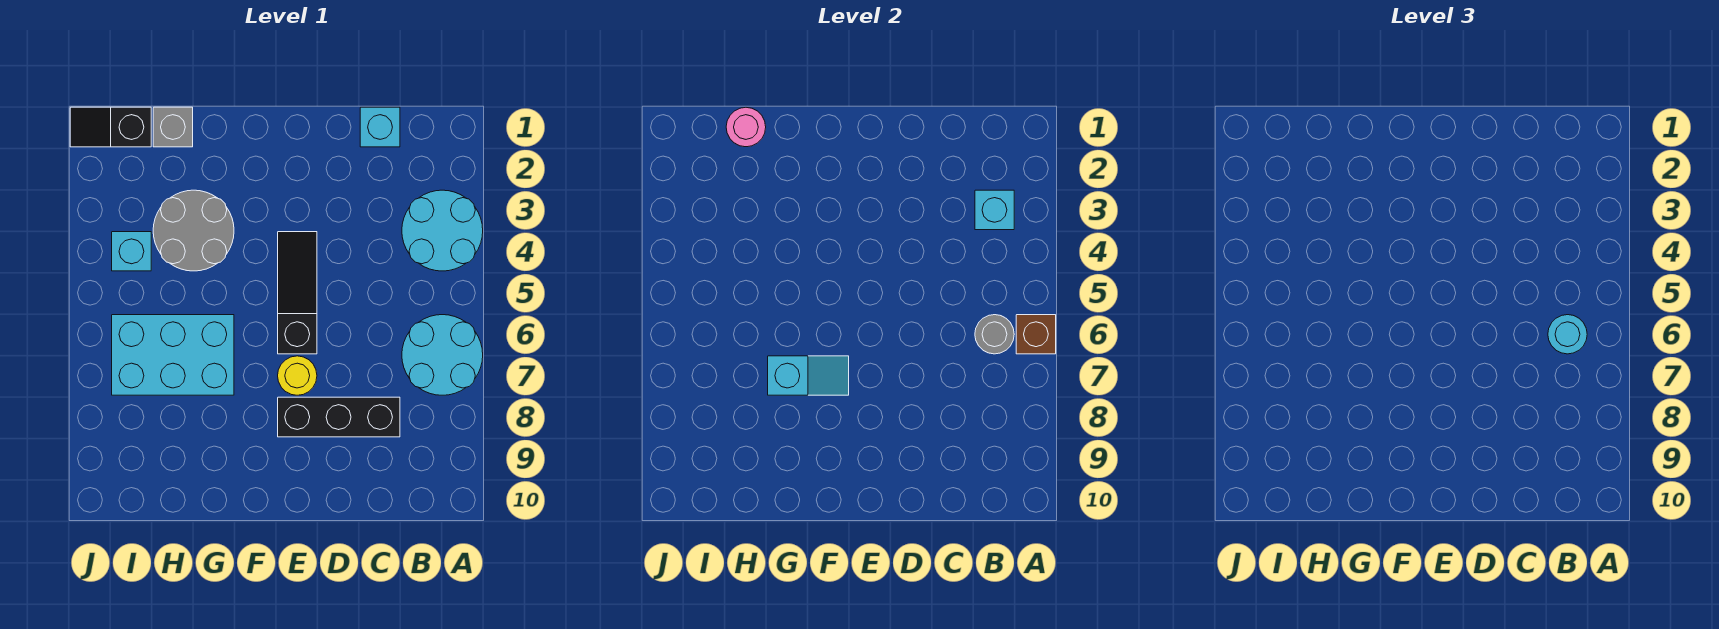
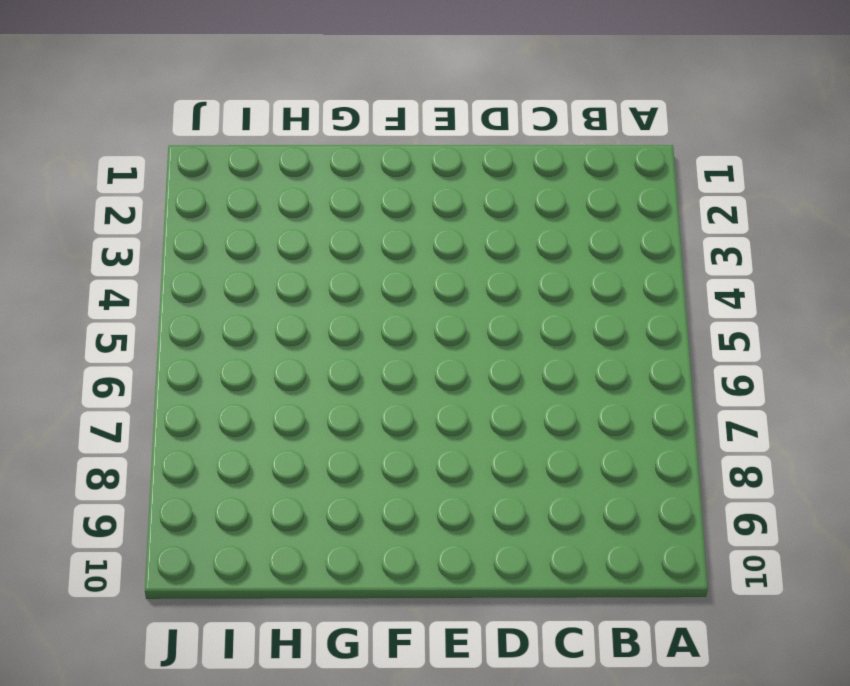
none -> cyan round brick A3:B4 level 1
none -> cyan round brick A6:B7 level 1
none -> cyan brick C1 level 1

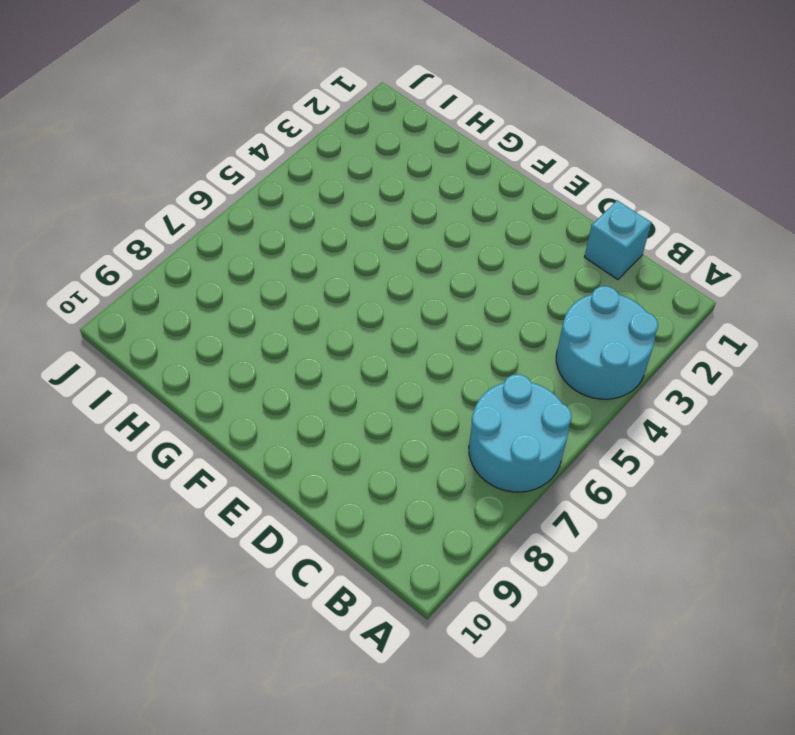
none -> black brick C8:E8 level 1
none -> black slope E4:E6 level 1 top 6
none -> yellow round brick E7 level 1

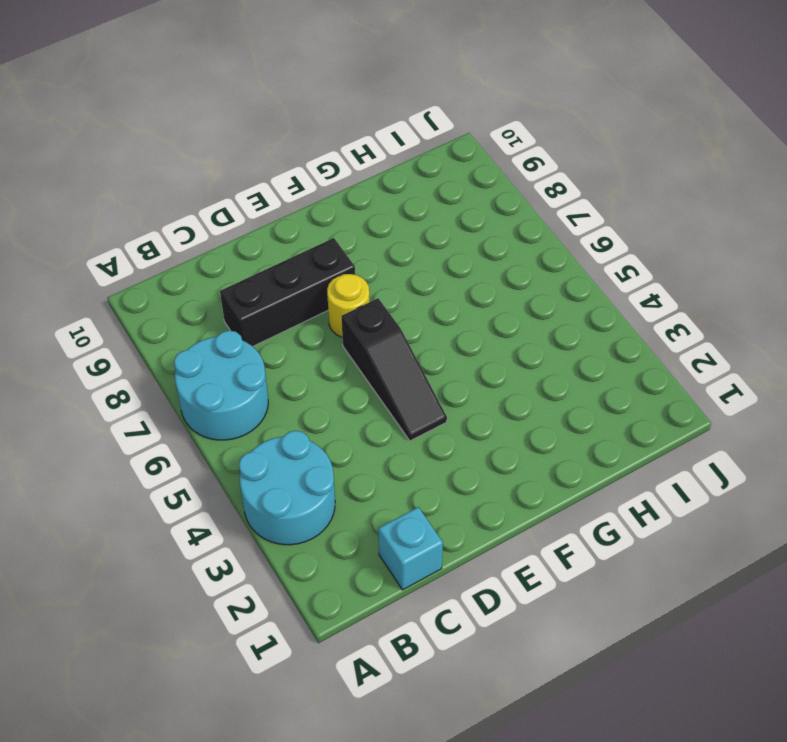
none -> grey round brick G3:H4 level 1
none -> cyan brick G6:I7 level 1
none -> grey brick H1 level 1

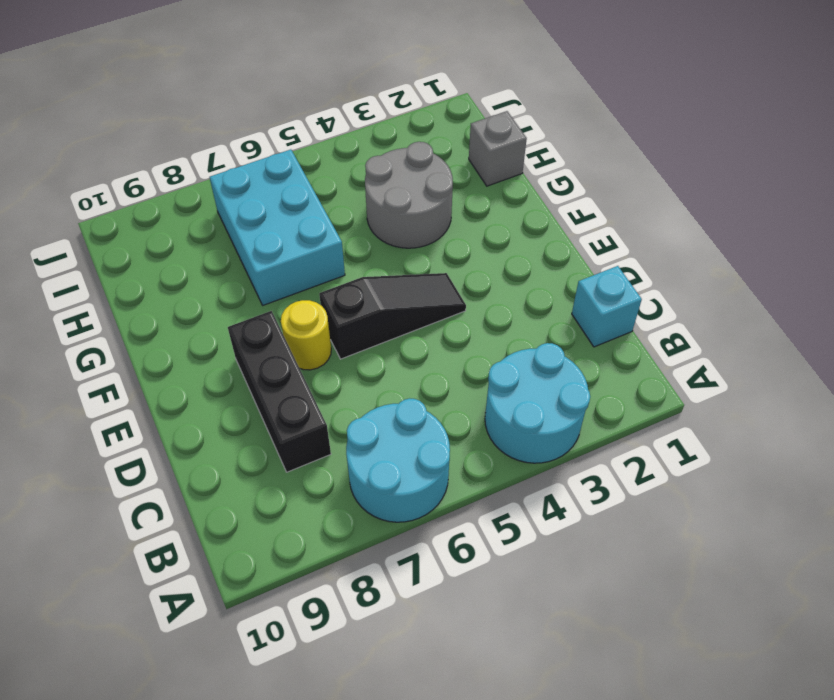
none -> black slope I1:J1 level 1 top I
none -> cyan brick I4 level 1
none -> brown brick A6 level 2

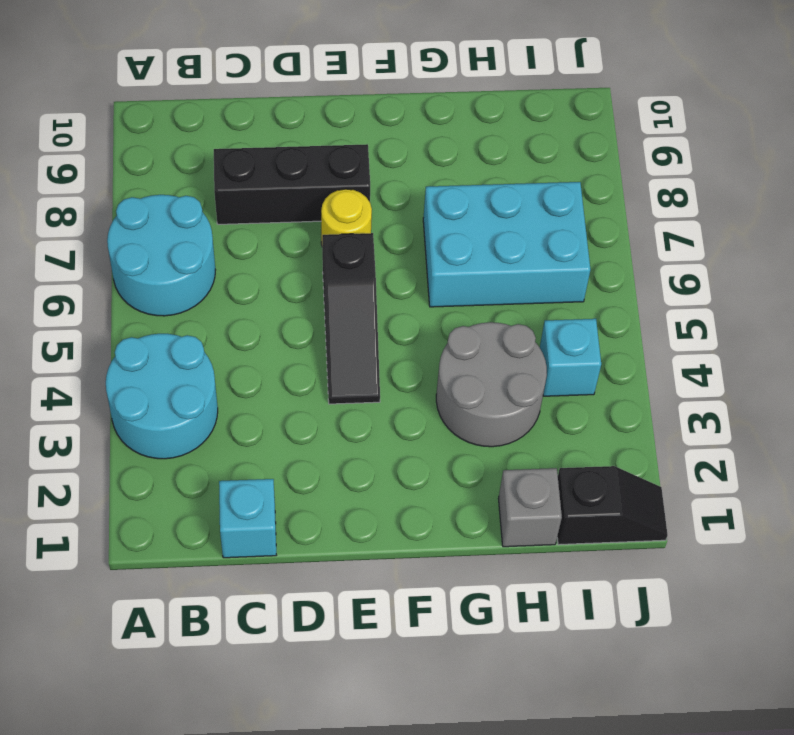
none -> brown brick A6 level 2
none -> cyan brick B3 level 2
none -> grey round brick B6 level 2

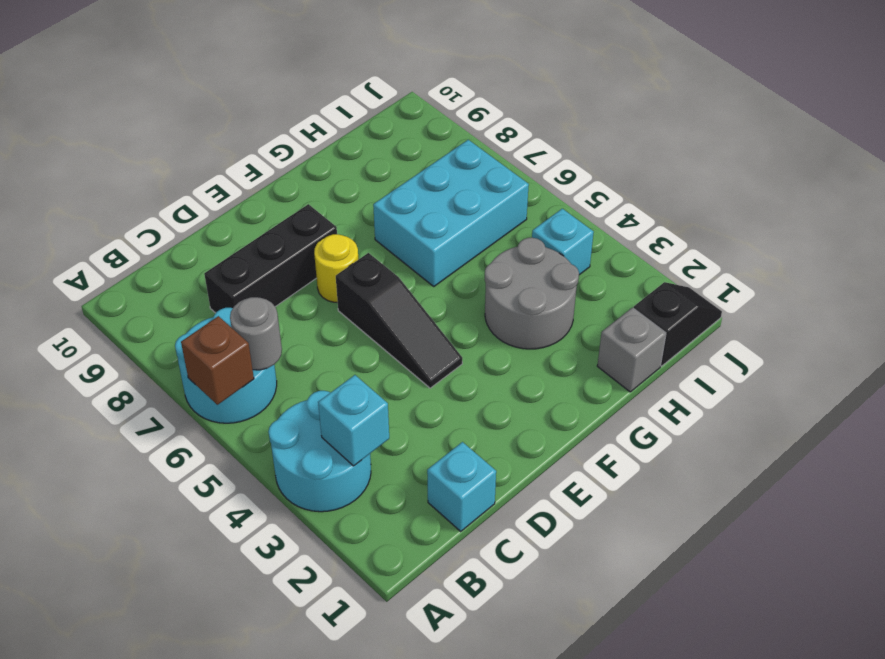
none -> cyan slope F7:G7 level 2 top G
none -> pink round brick H1 level 2
none -> cyan round brick B6 level 3

